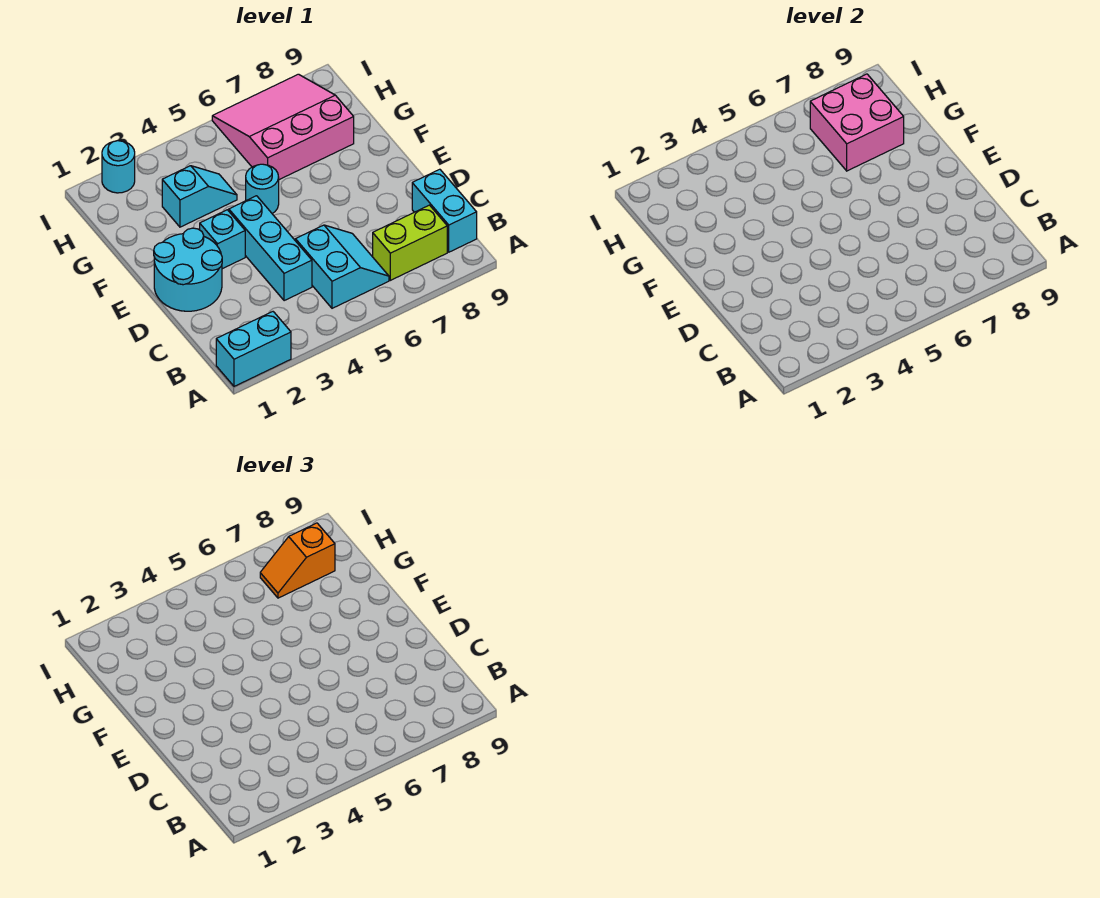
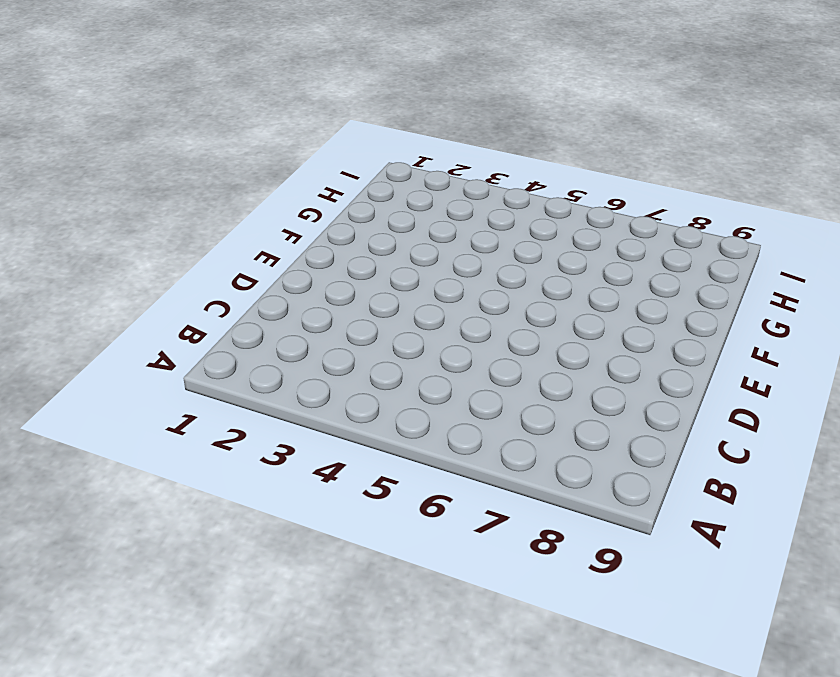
none -> cyan brick A1:A2 level 1
none -> cyan slope B5:C6 level 1 top 5
none -> lime brick B7:B8 level 1

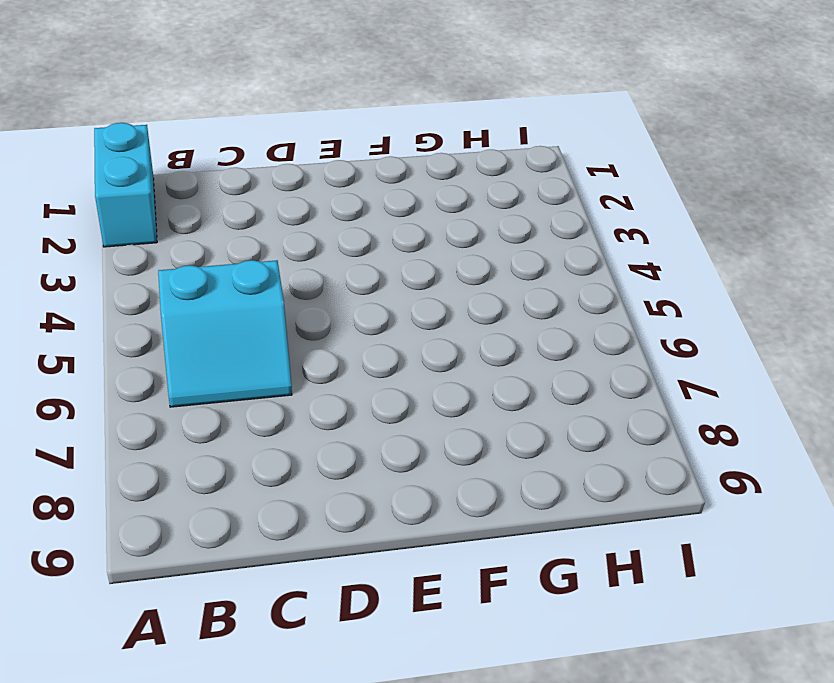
none -> lime brick B7:B8 level 1
none -> cyan brick B9:C9 level 1
none -> cyan brick C4:E4 level 1

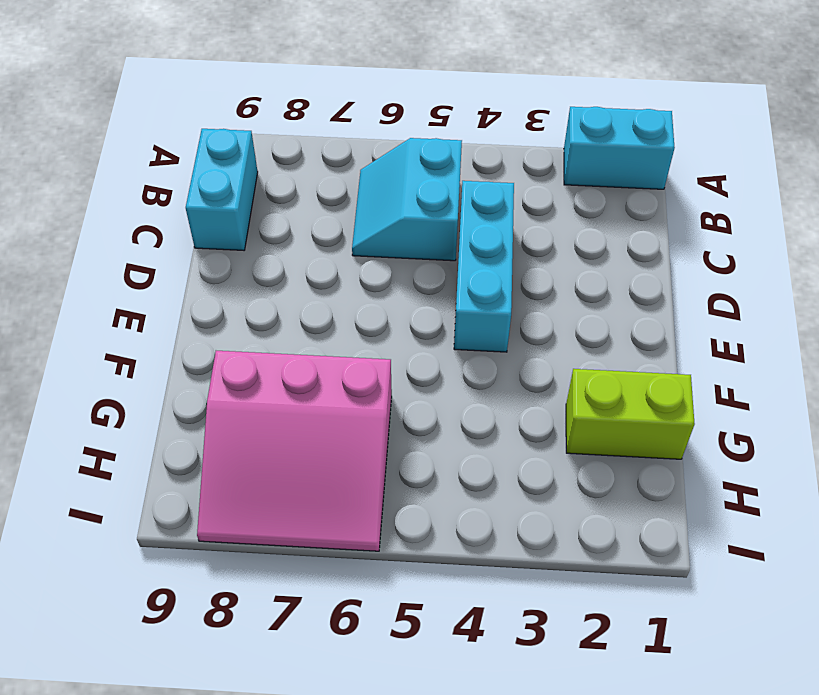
lime brick G1:G2 level 1 -> lime brick B7:B8 level 1
none -> cyan round brick D1:E2 level 1
none -> cyan brick E3 level 1
none -> cyan round brick F5 level 1

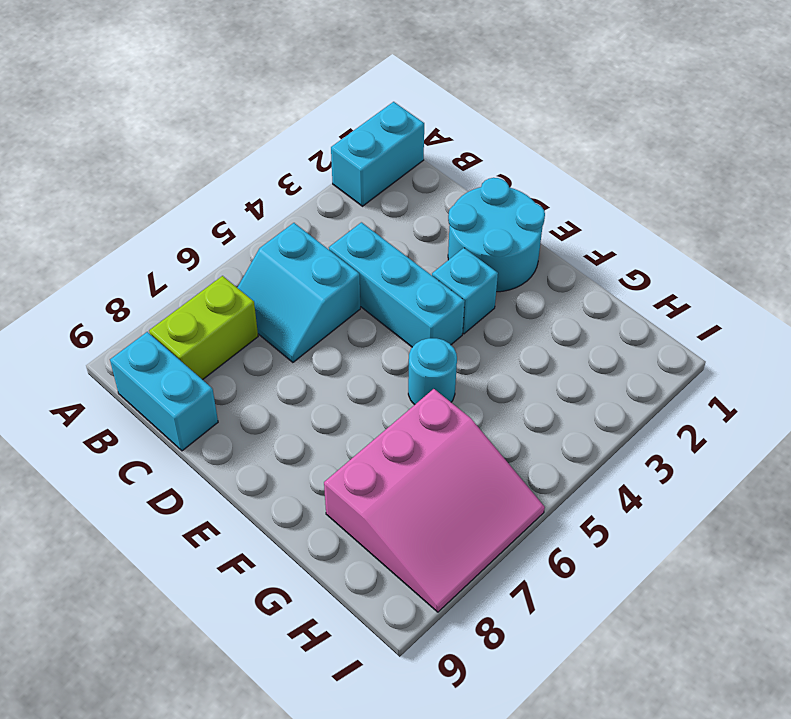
none -> cyan slope G3:G4 level 1 top 3
none -> cyan round brick I2 level 1
none -> pink brick G7:H8 level 2

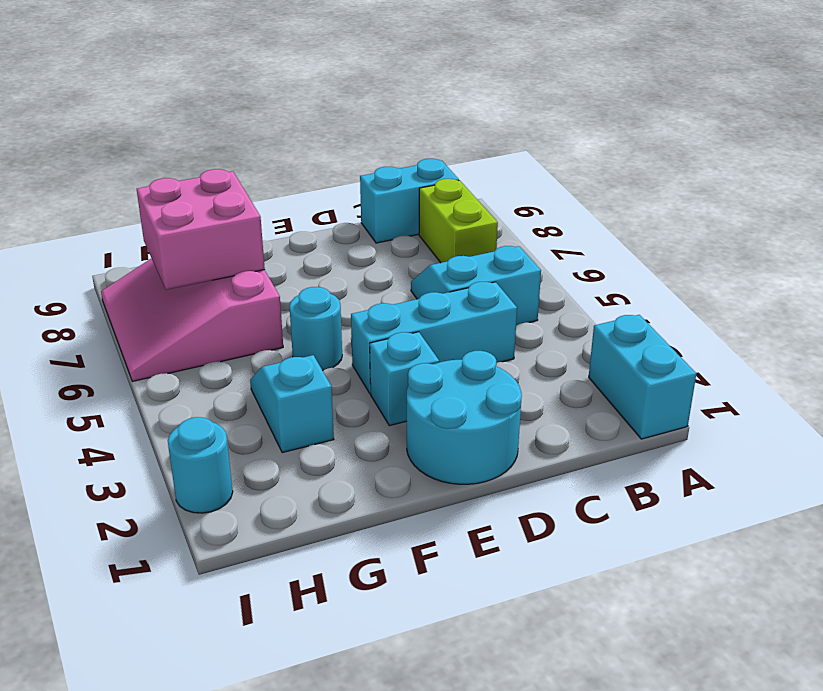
none -> orange slope H7:H8 level 3 top 8

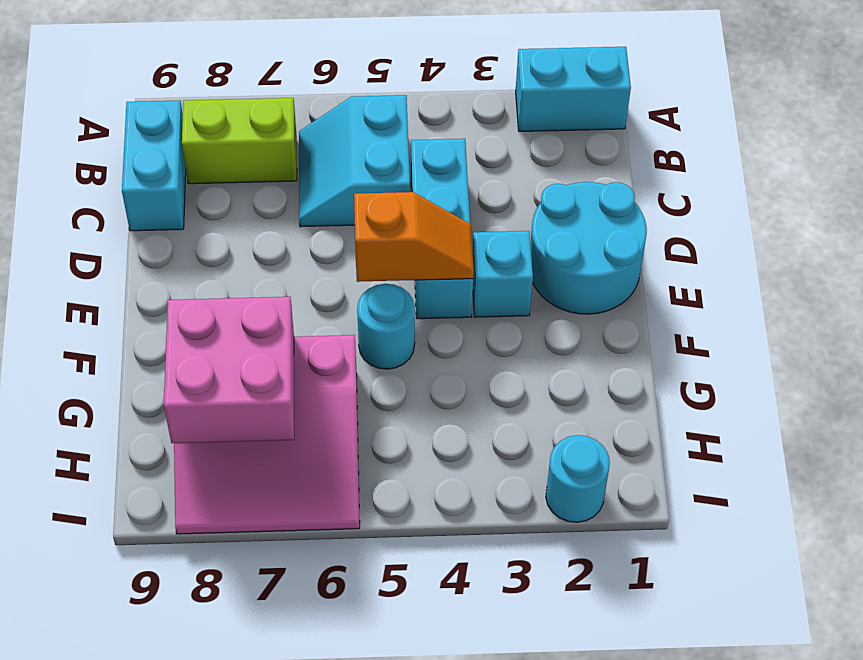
orange slope E4:E5 level 2 top 5 -> orange slope H7:H8 level 3 top 8
none -> cyan slope G3:G4 level 1 top 3

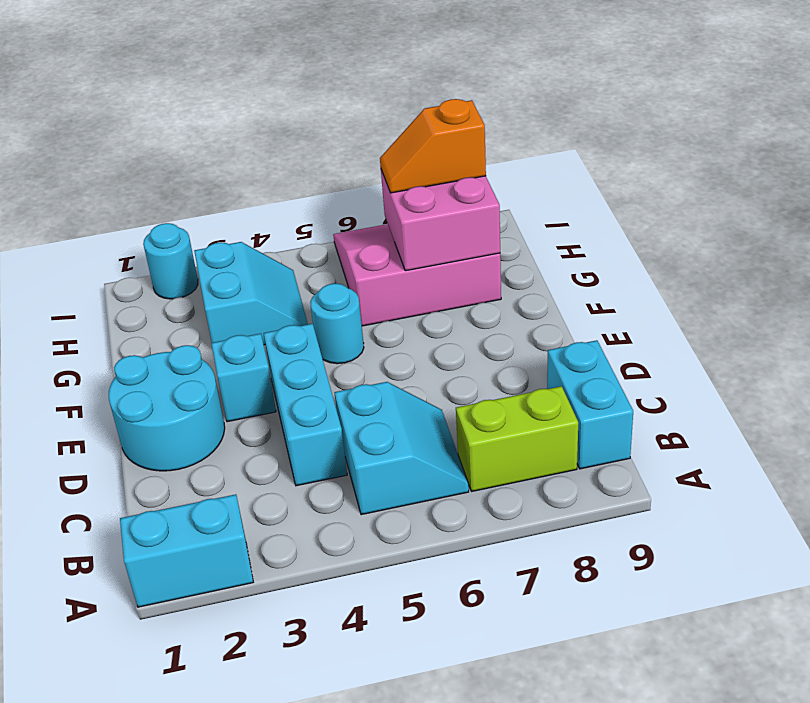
cyan slope G3:H4 level 1 top 3 -> cyan slope G3:G4 level 1 top 3

